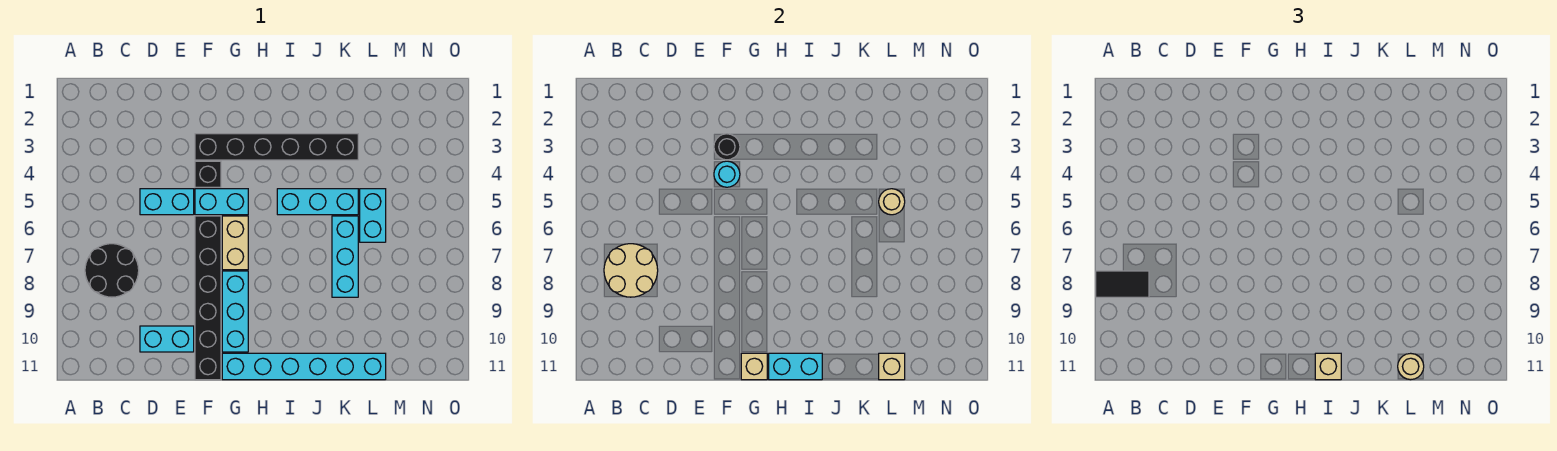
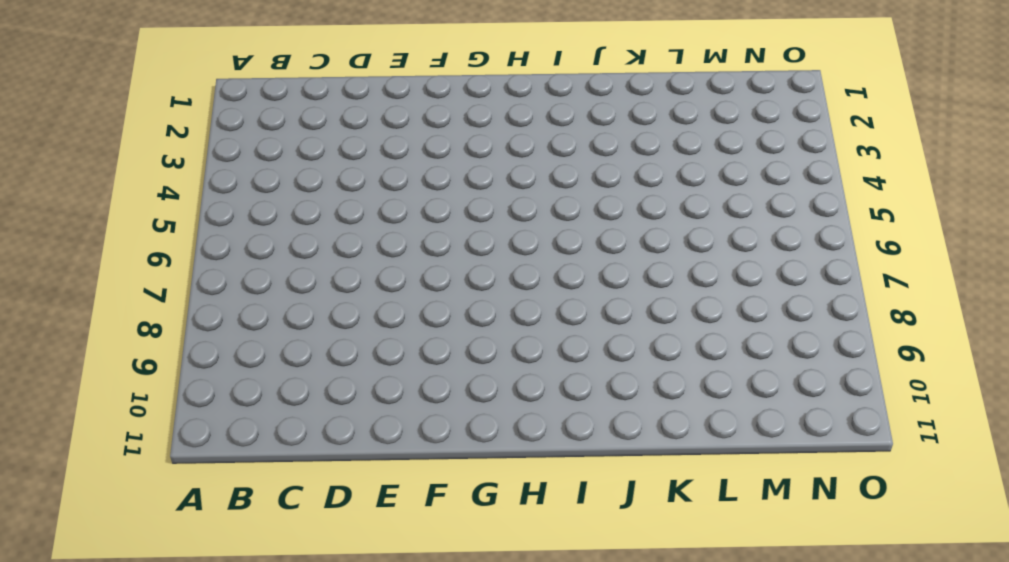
none -> black round brick B7:C8 level 1
none -> cyan brick D5:E5 level 1
none -> cyan brick D10:E10 level 1

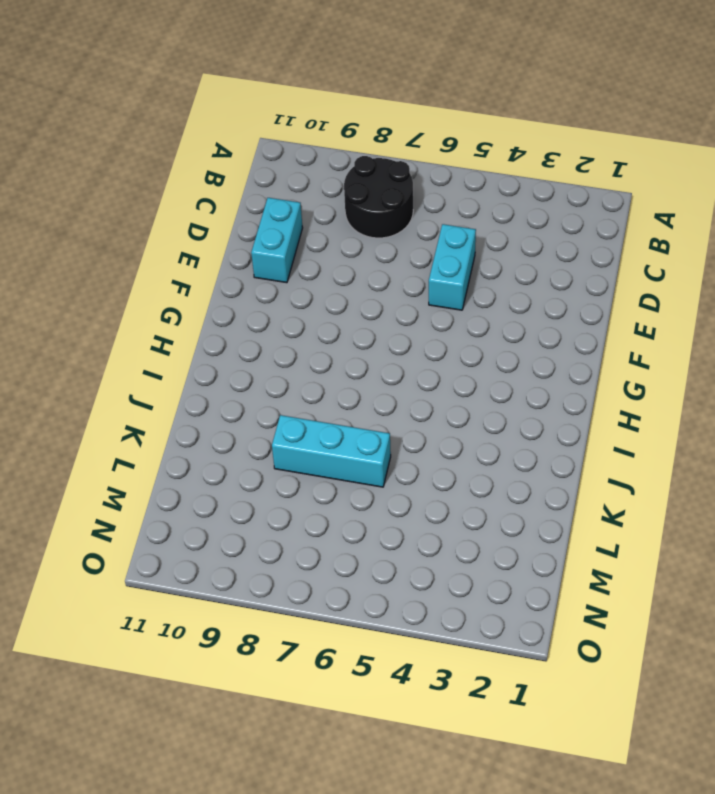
none -> black brick F3:K3 level 1
none -> black brick F4 level 1
none -> cyan brick F5:G5 level 1

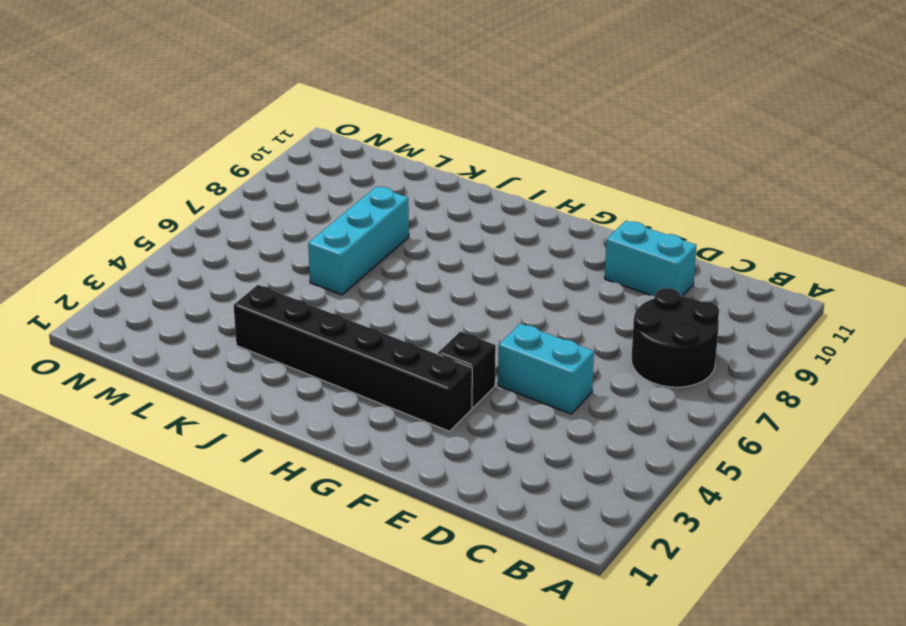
none -> cyan brick F5:G5 level 1
none -> black brick F6:F11 level 1
none -> tan brick G6:G7 level 1

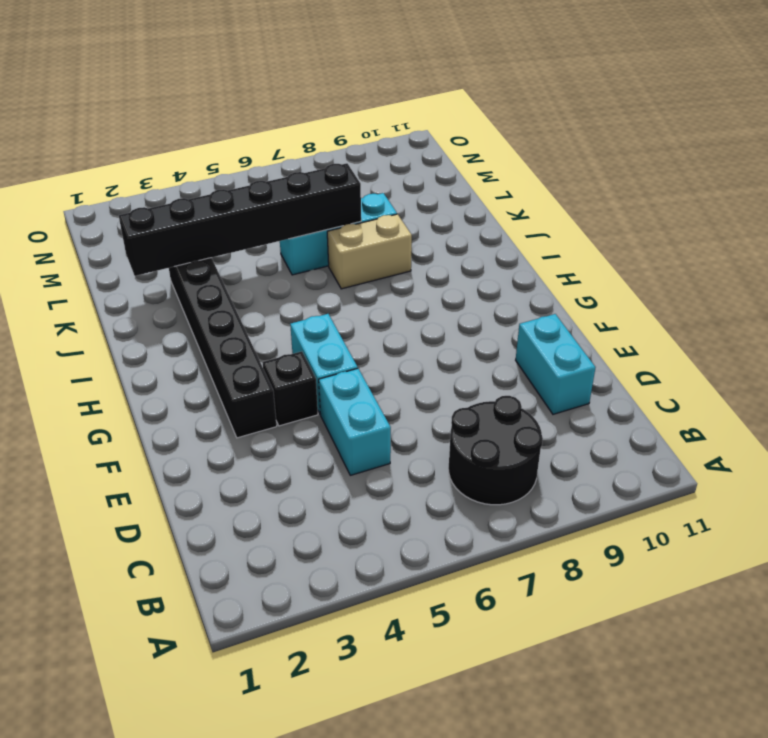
tan brick J7:J8 level 1 -> tan brick G6:G7 level 1
black brick K2:K7 level 2 -> black brick F6:F11 level 1
none -> cyan brick G8:G10 level 1
none -> cyan brick G11:L11 level 1
none -> cyan brick I5:K5 level 1

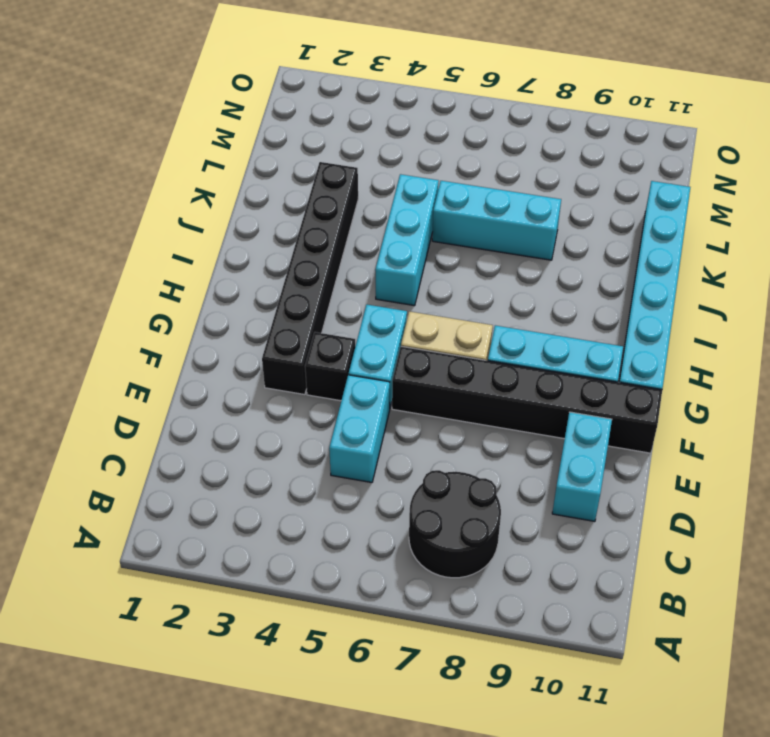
none -> cyan brick L5:L6 level 1
none -> tan round brick B7:C8 level 2
none -> black round brick F3 level 2

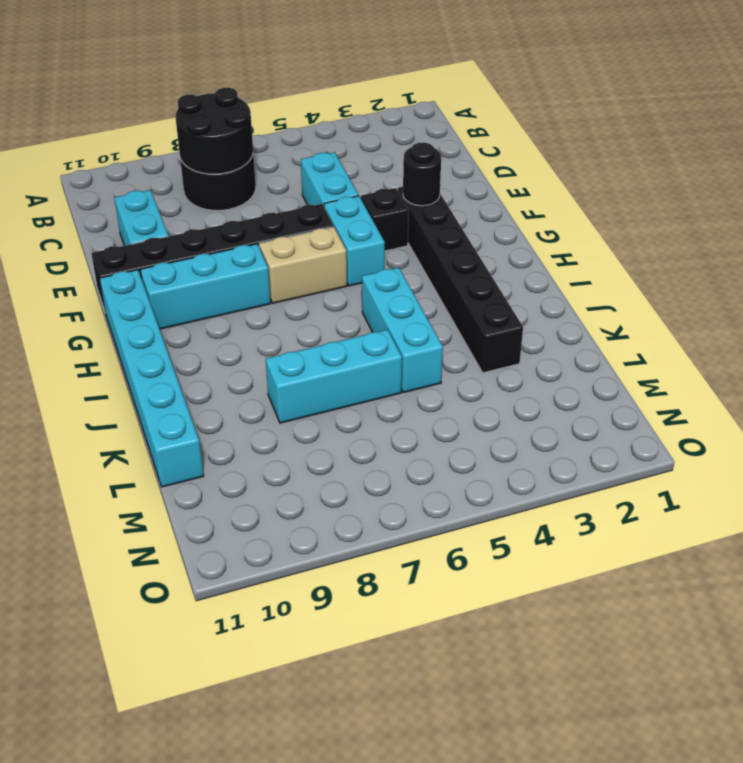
black round brick B7:C8 level 2 -> tan round brick B7:C8 level 2
none -> cyan brick L5:L6 level 1
none -> cyan round brick F4 level 2
none -> tan brick G11 level 2

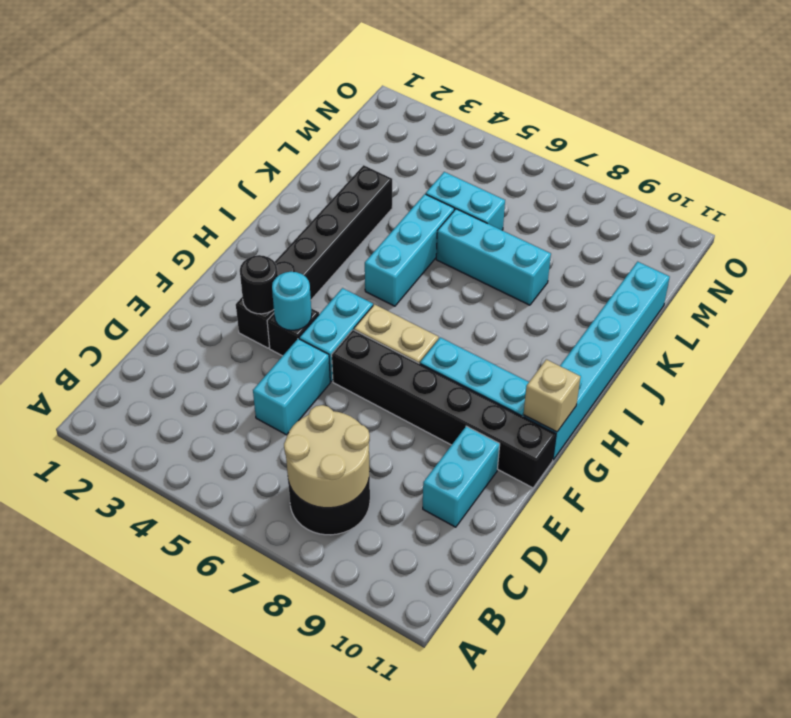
none -> cyan brick H11:I11 level 2
none -> tan round brick L5 level 2
none -> tan brick L11 level 2

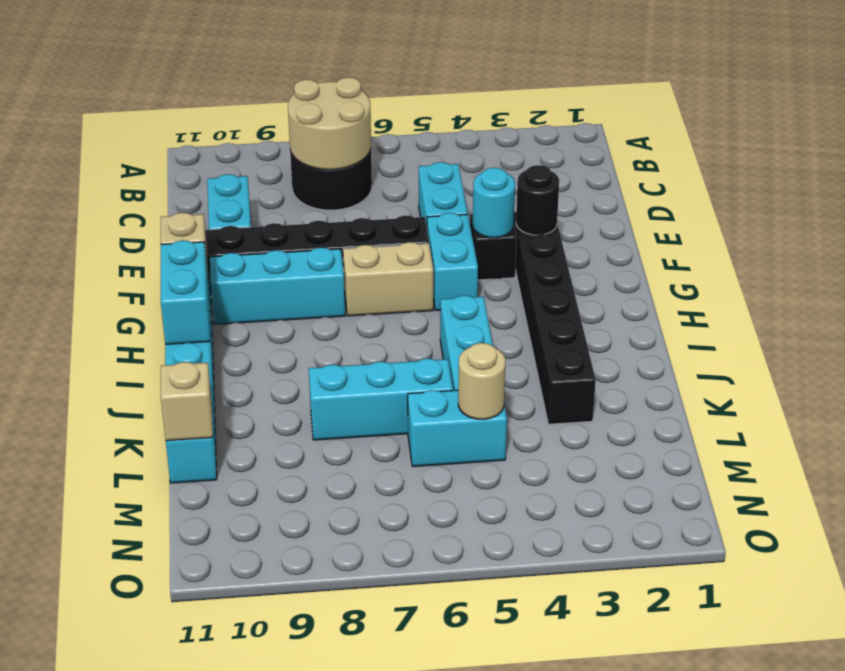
none -> black tile A8:B8 level 3
none -> tan brick I11 level 3
none -> tan round brick L11 level 3

